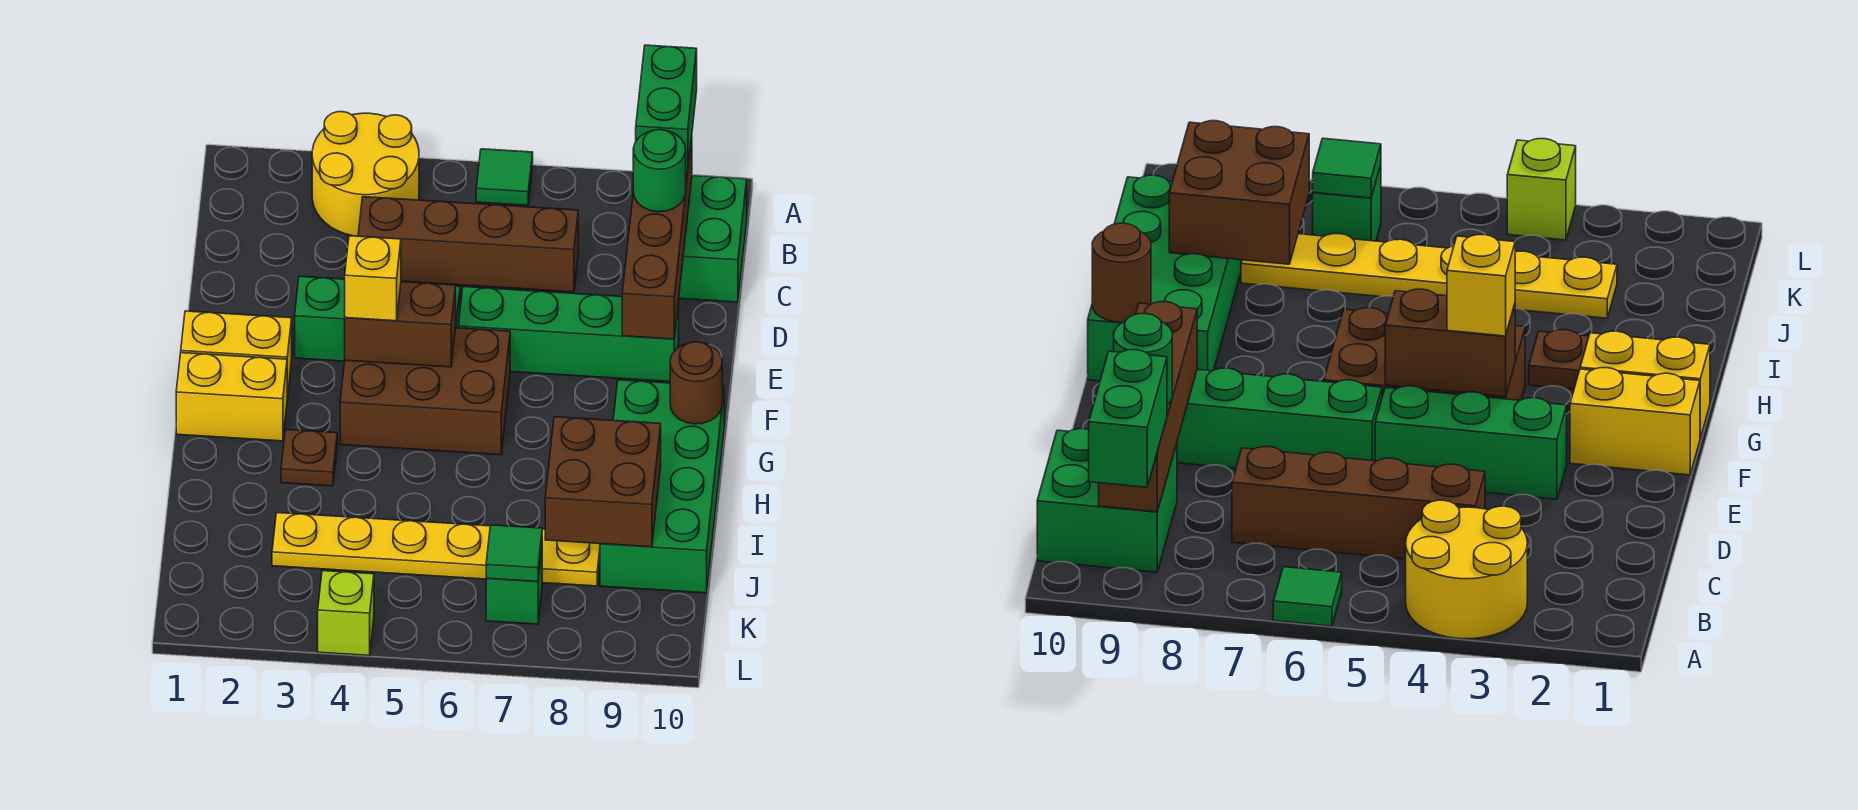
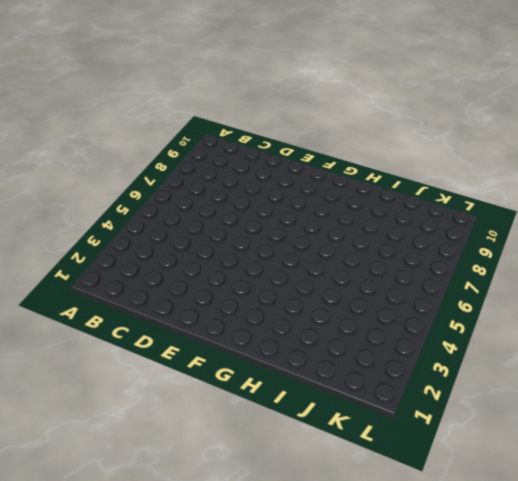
none -> yellow round brick A3:B4 level 1
none -> green tile A6 level 1
none -> green brick B9:C10 level 1

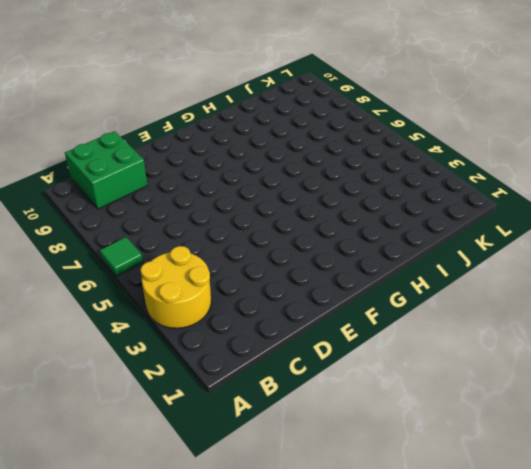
none -> brown brick C4:C7 level 1
none -> green brick E3:E5 level 1
none -> green brick E6:E9 level 1

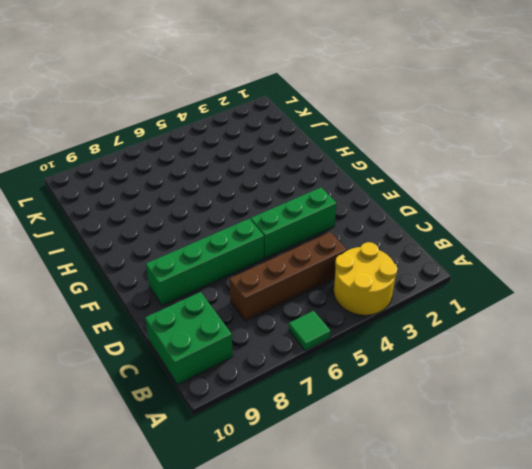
none -> yellow brick F1:F2 level 1
none -> brown brick F4:G6 level 1
none -> yellow brick G1:G2 level 1

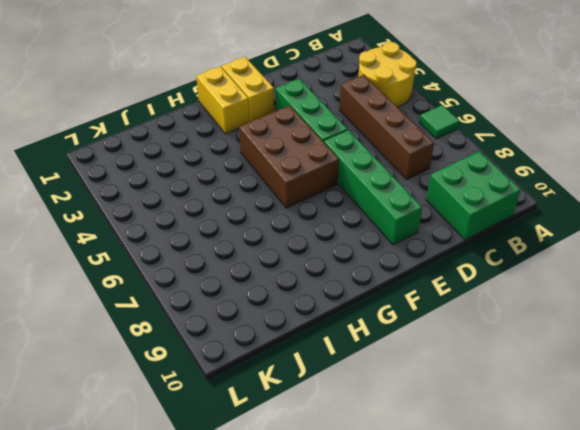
none -> green brick G9:J10 level 1
none -> brown plate H3 level 1
none -> yellow plate J3:J8 level 1

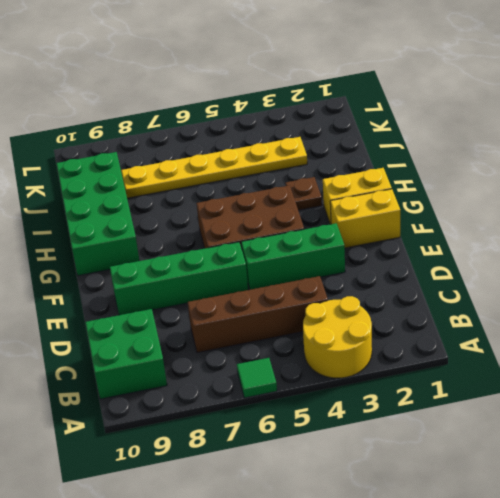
none -> green brick K7 level 1
none -> lime brick L4 level 1
none -> brown brick B9:E9 level 2

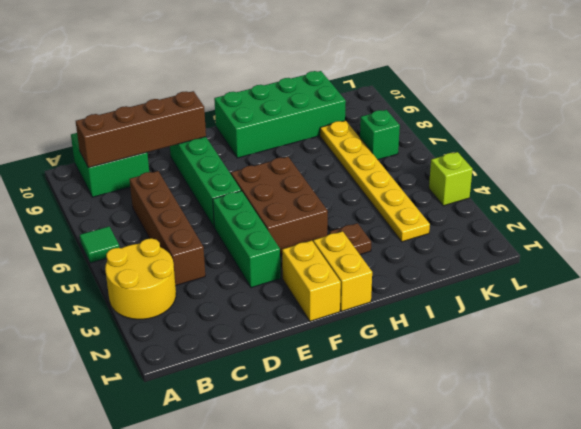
none -> brown brick F4:F5 level 2
none -> brown round brick G10 level 2
none -> brown brick I8:J9 level 2

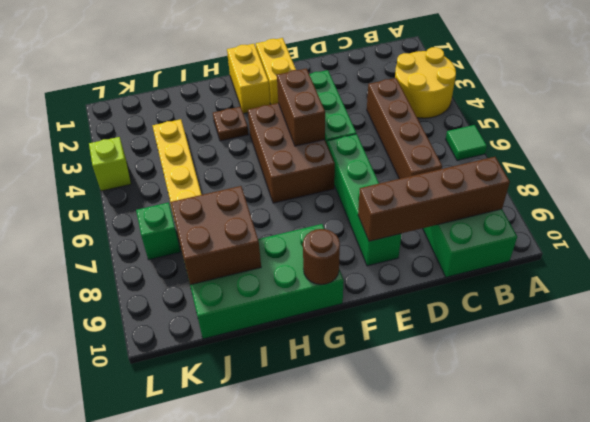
none -> green tile K7 level 2
none -> green brick A9:B9 level 3
none -> green round brick C9 level 3

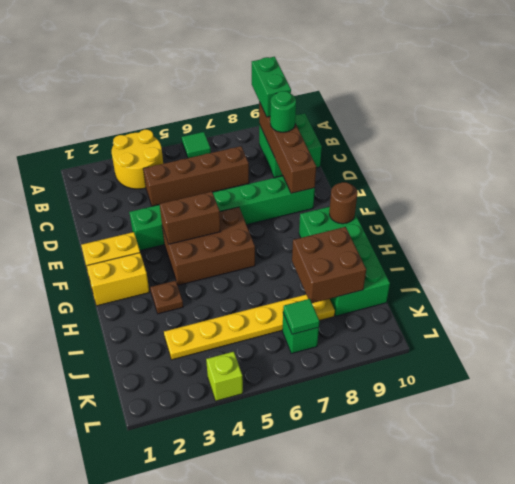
none -> yellow brick F4 level 3

